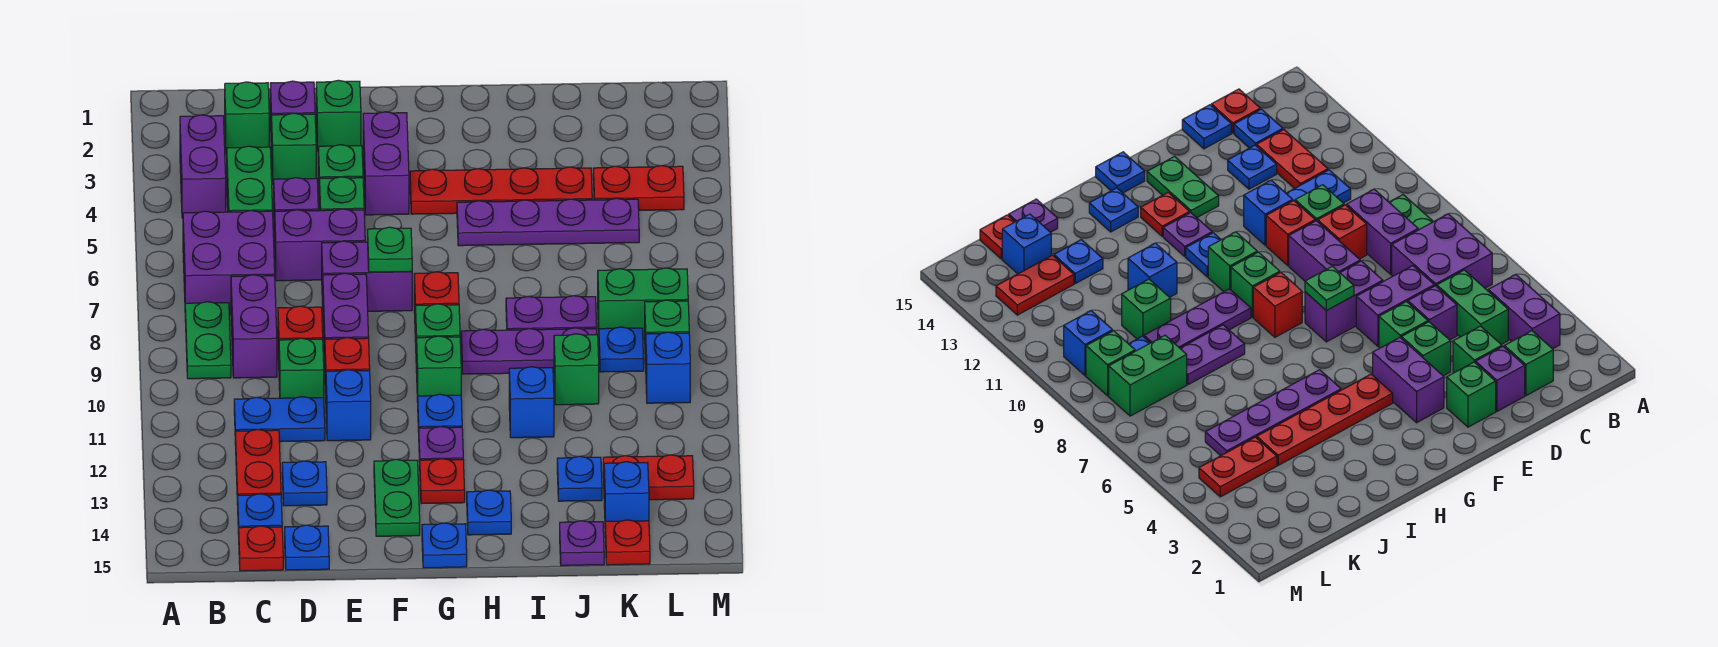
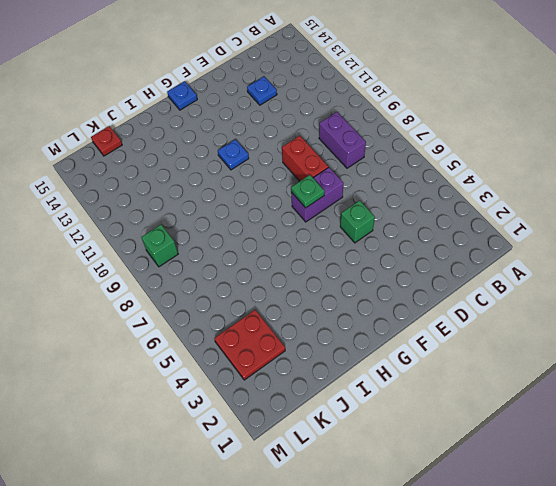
red brick E8:E9 level 1 -> purple brick E8:E9 level 1
red plate K3:L4 level 1 -> red plate K4:L4 level 1
none -> purple brick B3:B4 level 1
none -> purple brick B6:C7 level 1
none -> green plate B8:B9 level 1
none -> green brick C2 level 1

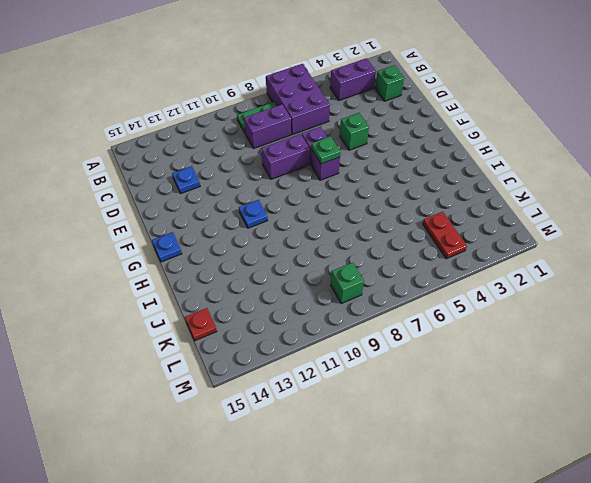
purple brick A6:C7 level 1 -> purple brick B6:C7 level 1
none -> green brick C4:C5 level 1
none -> blue plate C11:D11 level 1
none -> red plate C12:C13 level 1
none -> blue plate C14 level 1

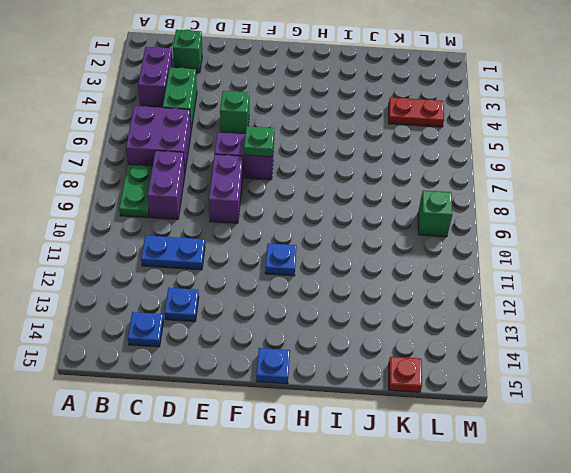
none -> red plate C12:C13 level 1
none -> red plate C15 level 1
none -> purple brick D2 level 1
none -> green brick D3 level 1

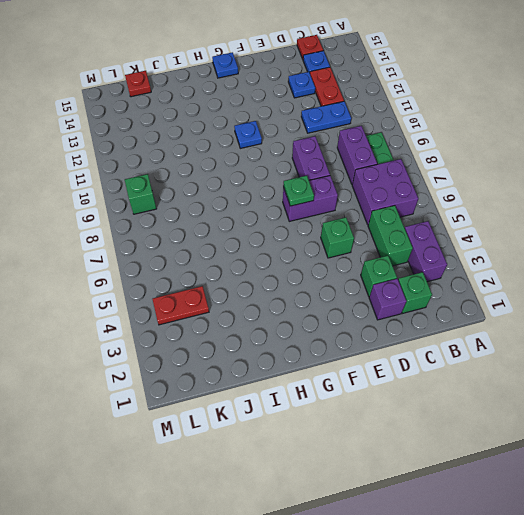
none -> purple brick D5 level 1
none -> purple brick D6:E6 level 1
none -> red brick D9 level 1
none -> green brick D10 level 1

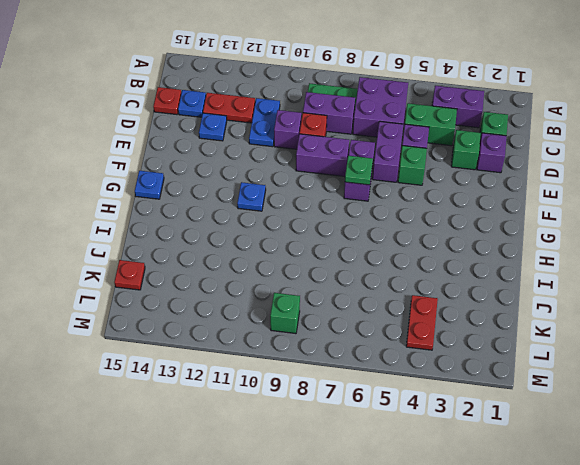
purple brick D10 level 1 -> green brick D10 level 1
none -> blue plate D15 level 1
none -> green brick E2 level 1
none -> green brick E4 level 1
none -> red brick E10 level 1

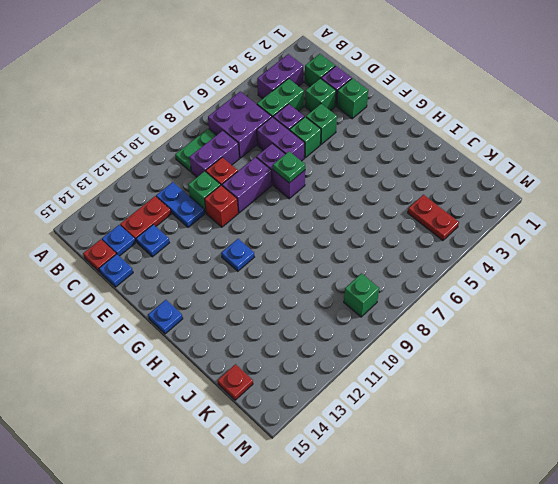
none -> blue brick E11 level 1
none -> purple brick F3:F4 level 1
none -> green plate F13:F14 level 1
none -> red plate G4:J4 level 1

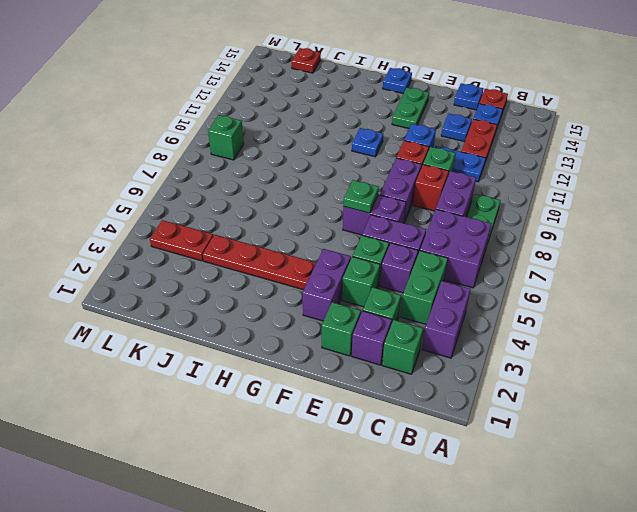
none -> red brick G8 level 1
none -> green brick G9 level 1
none -> green brick G10 level 1
none -> purple plate G12 level 1

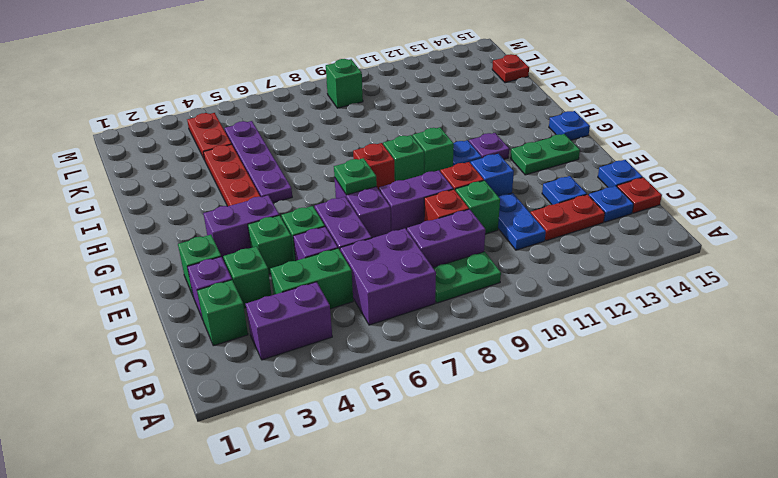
none -> red plate G13 level 1
none -> purple plate H9:J9 level 1
none -> blue plate H14 level 1
none -> purple plate I8:J8 level 1

